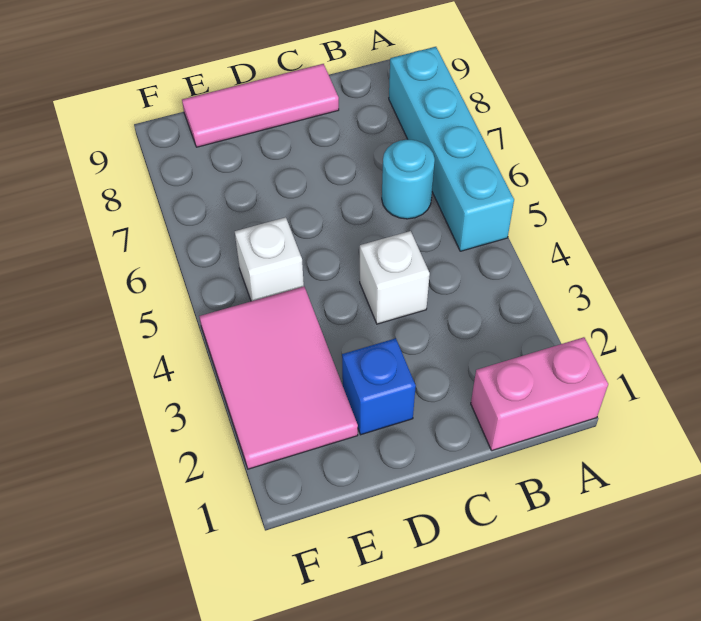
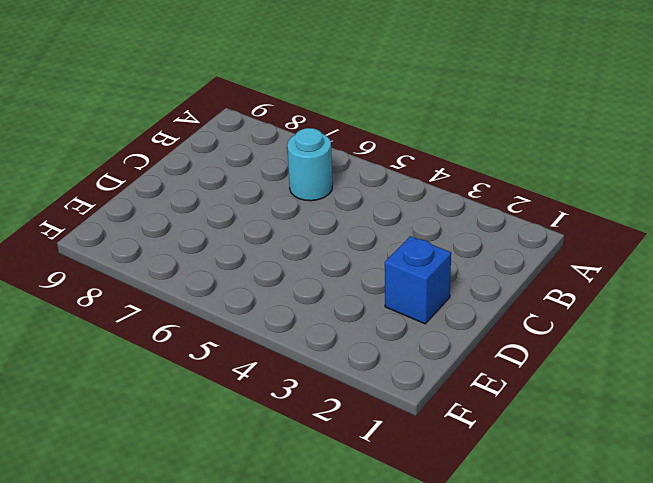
none -> pink brick A1:B1 level 1
none -> cyan brick A5:A8 level 1

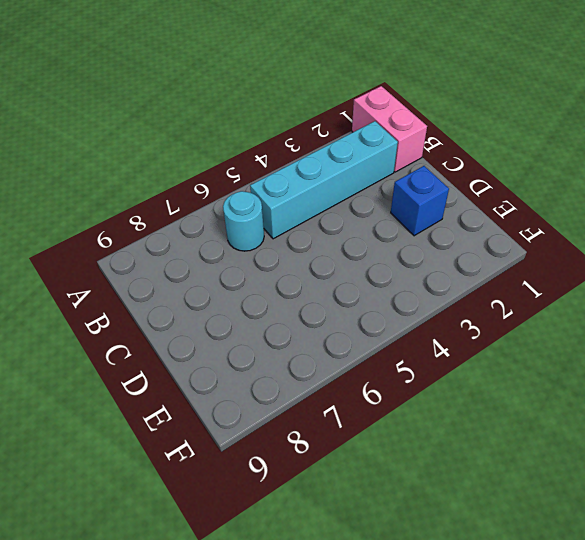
cyan brick B2:B5 level 1 -> cyan brick A5:A8 level 1
none -> white brick C4 level 1
none -> pink tile C9:E9 level 1

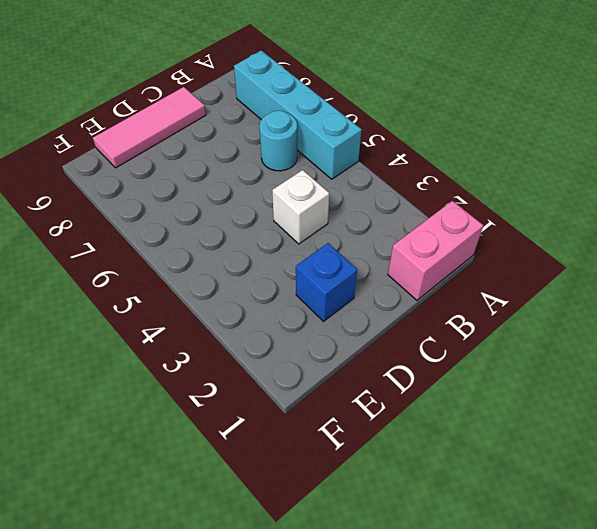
none -> pink tile E2:F4 level 1
none -> white brick E5 level 1

